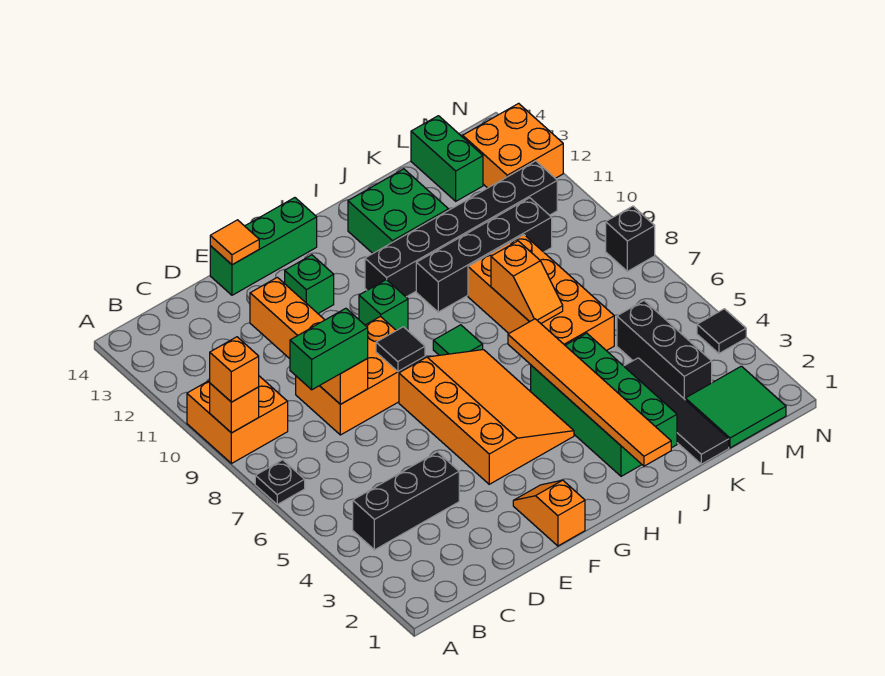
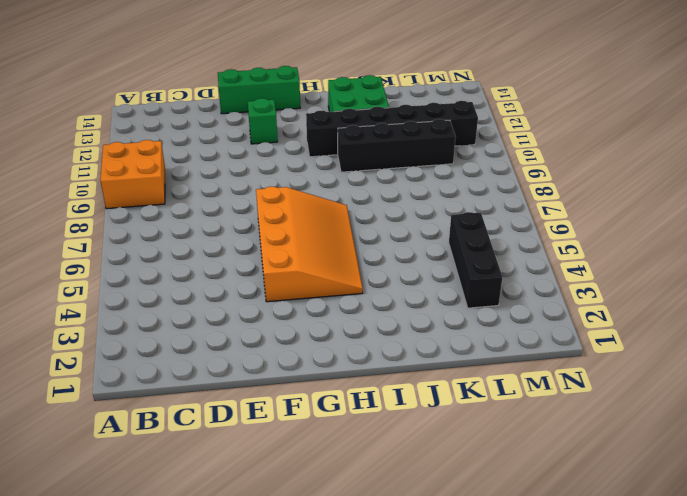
none -> black plate A7 level 1
none -> black brick B4:D4 level 1
none -> orange brick D8:F9 level 1
none -> orange slope F1:F2 level 1 top 1

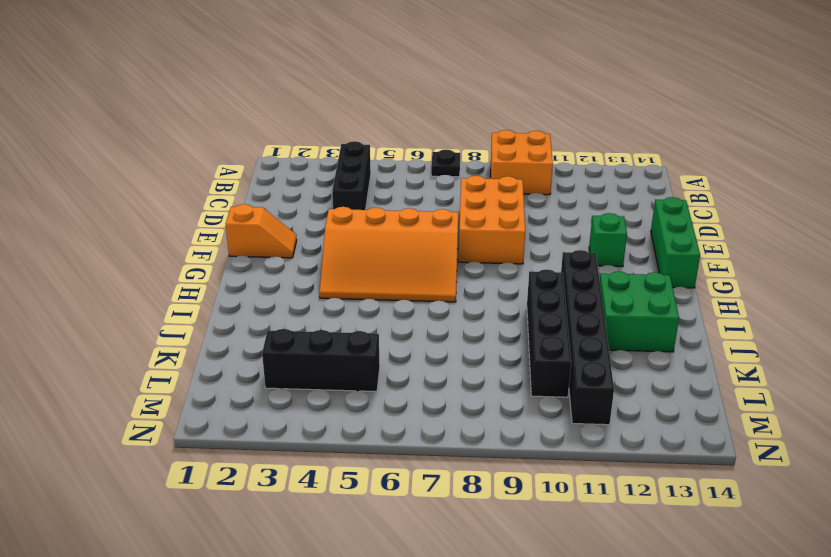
none -> green brick G10 level 1
none -> green tile H8 level 1
none -> green brick I2:J5 level 1
none -> orange brick J6:K9 level 1

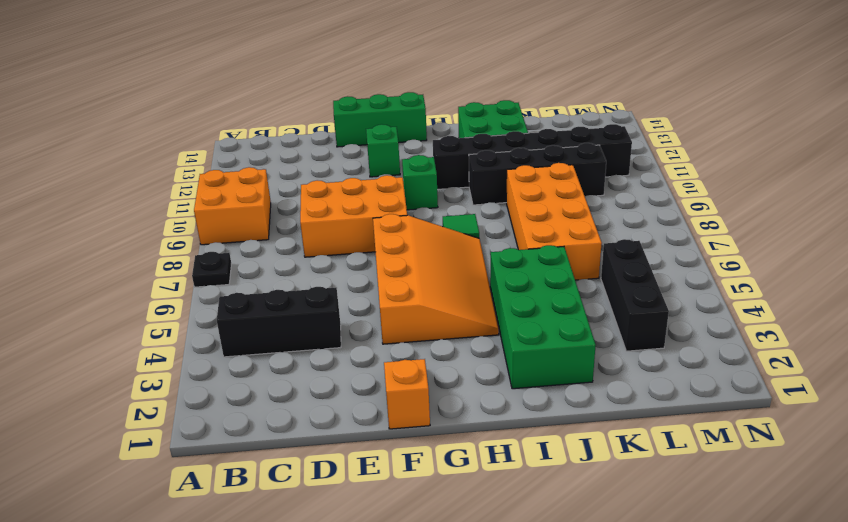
none -> black tile K1:K4 level 1
none -> green tile L1:M2 level 1
none -> green brick L13:L14 level 1
none -> orange brick M12:N13 level 1

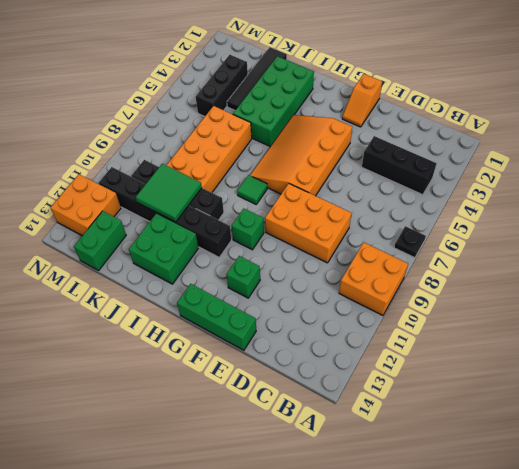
green tile J10:K11 level 2 -> green tile L1:M2 level 1
none -> black tile N4 level 1
none -> black brick N8 level 1
none -> orange brick A9 level 2
none -> orange brick D8:D11 level 2

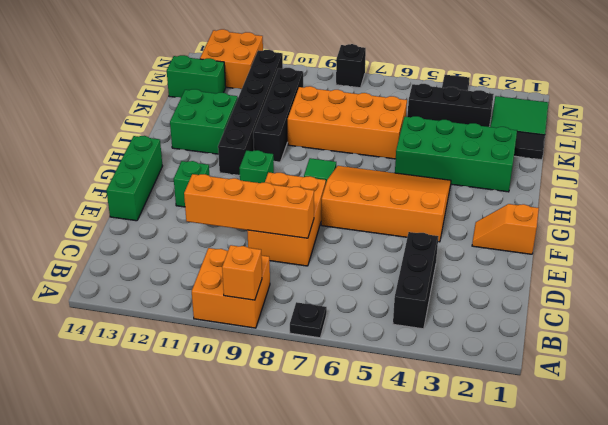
none -> orange tile E14 level 2
none -> black tile F8 level 2
none -> orange tile I1:I6 level 2
none -> orange slope J7:J8 level 2 top 8

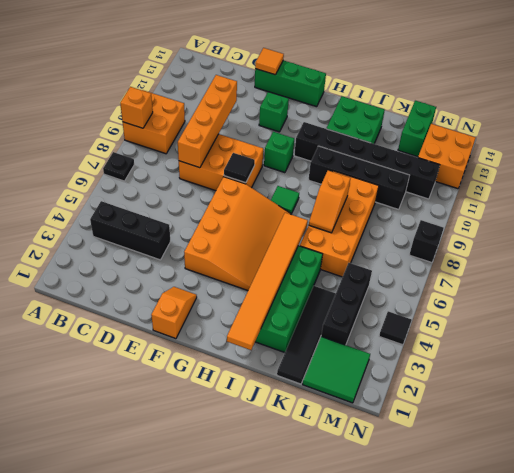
none -> orange brick A9 level 3
none -> green brick C8:D8 level 3

